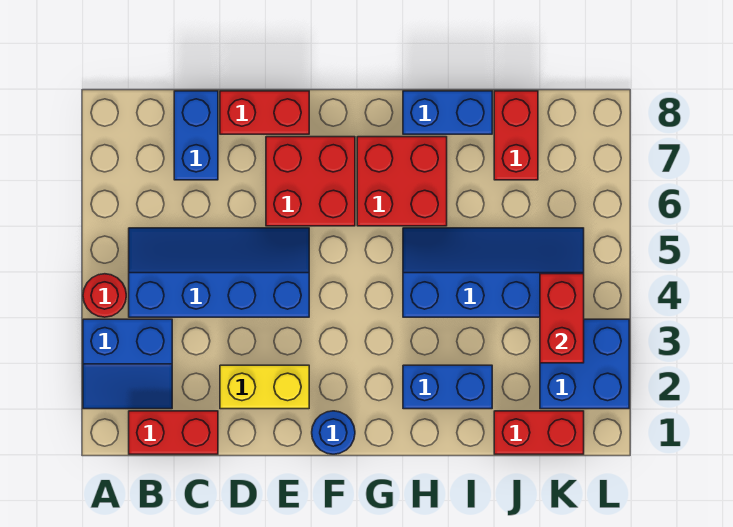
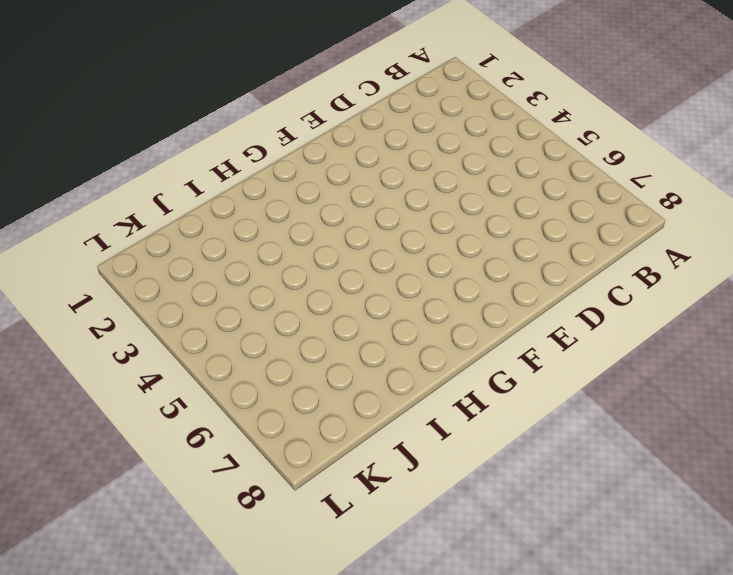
none -> blue slope A2:B3 level 1 top 3
none -> red round brick A4 level 1
none -> red brick B1:C1 level 1

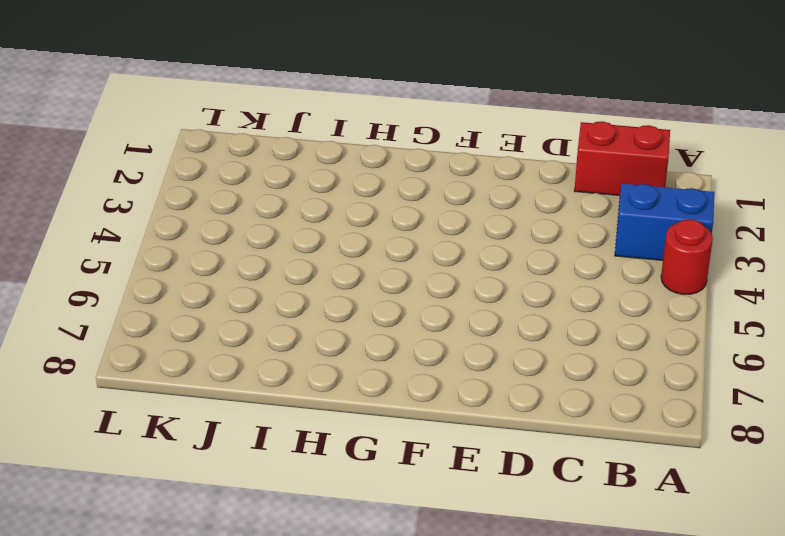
none -> blue slope B4:E5 level 1 top 4
none -> blue brick C7:C8 level 1
none -> yellow brick D2:E2 level 1

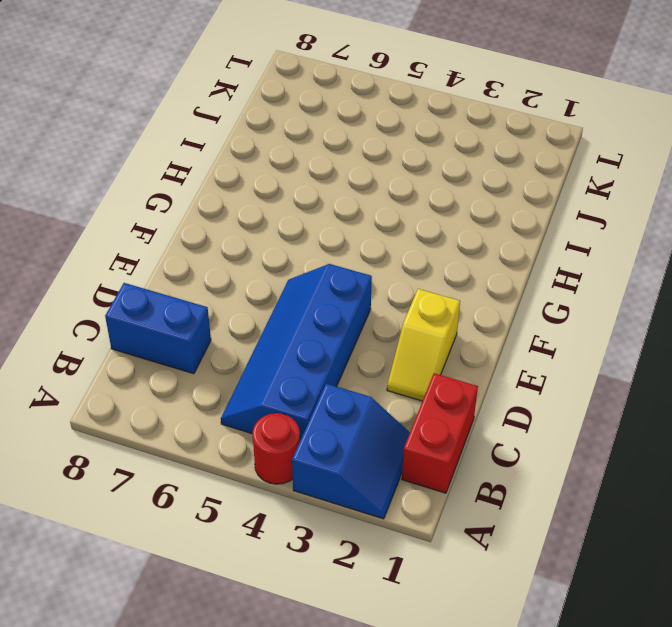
yellow slope D2:E2 level 1 top E -> yellow brick D2:E2 level 1
none -> red brick D8:E8 level 1
none -> red brick E6:F7 level 1
none -> blue round brick F1 level 1

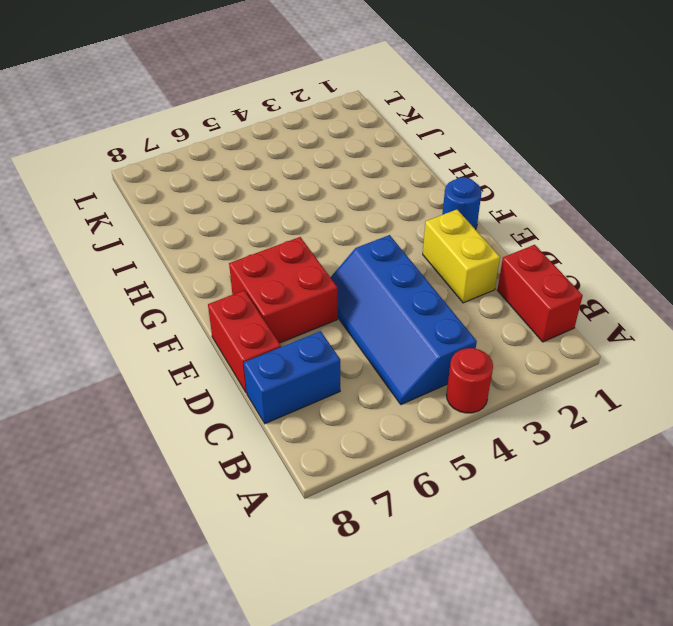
none -> blue slope A2:B3 level 1 top 3
none -> red brick G6:H7 level 1
none -> blue brick H2:I2 level 1

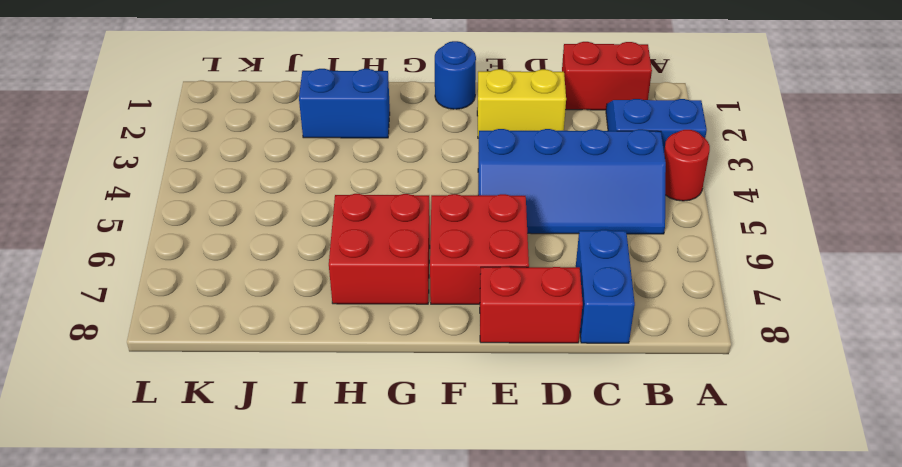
none -> blue slope H4:K5 level 1 top 4
none -> blue brick H8:I8 level 1
none -> red brick J1:K1 level 1

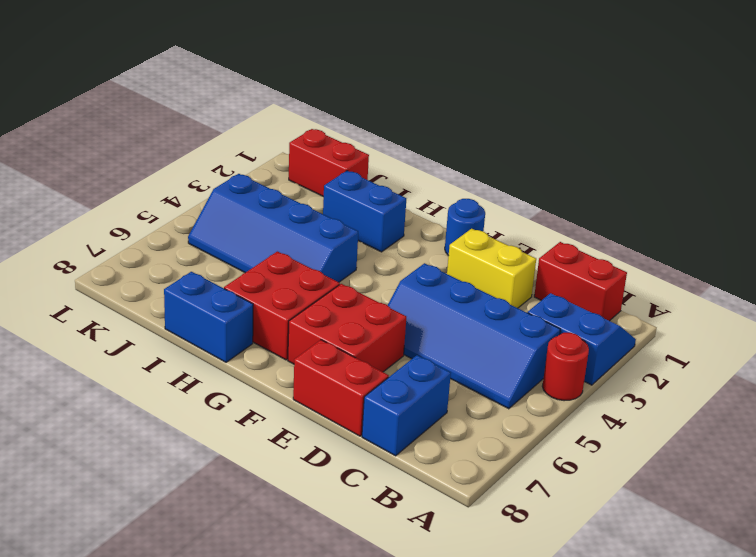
none -> red brick J7:J8 level 1
none -> blue brick K2:L3 level 1
none -> red brick K3:K4 level 2

